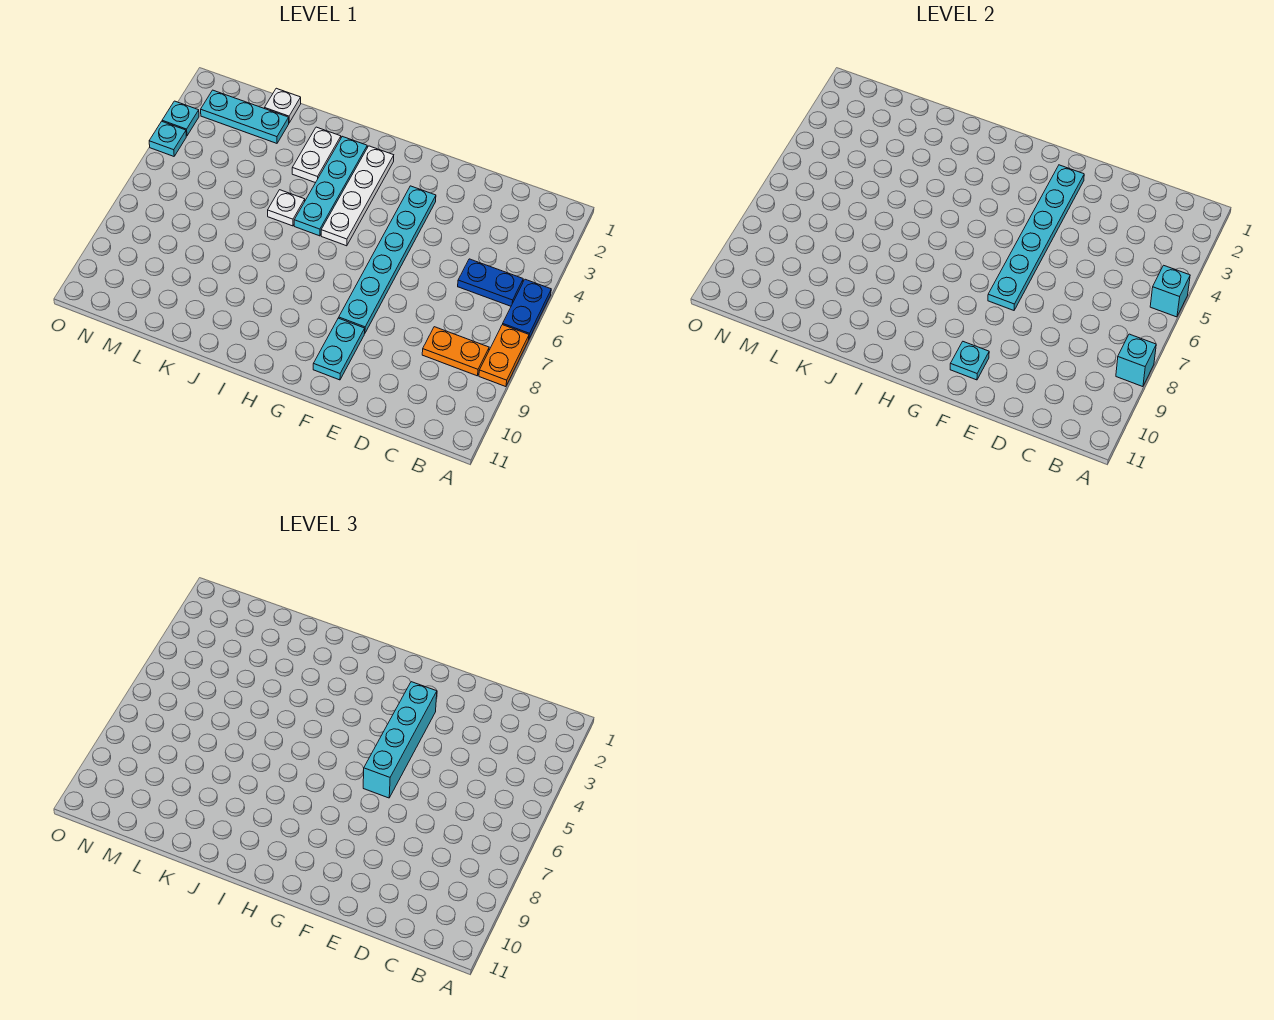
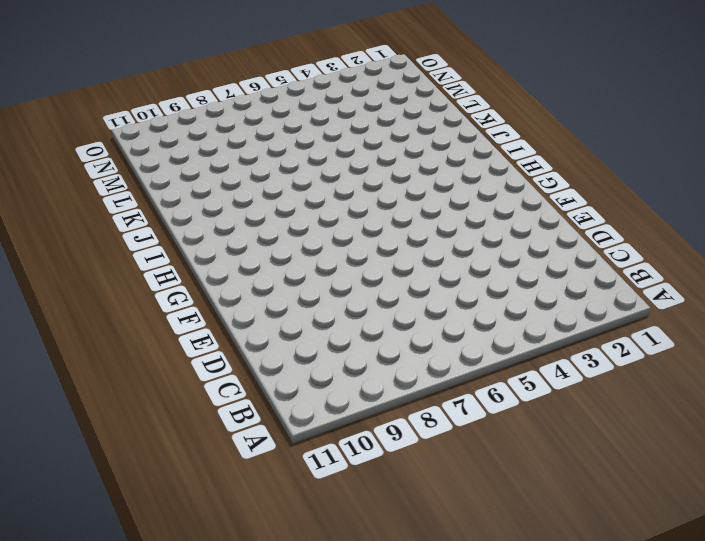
none -> blue plate A5:A6 level 1
none -> orange plate A7:A8 level 1
none -> blue plate B5:C5 level 1

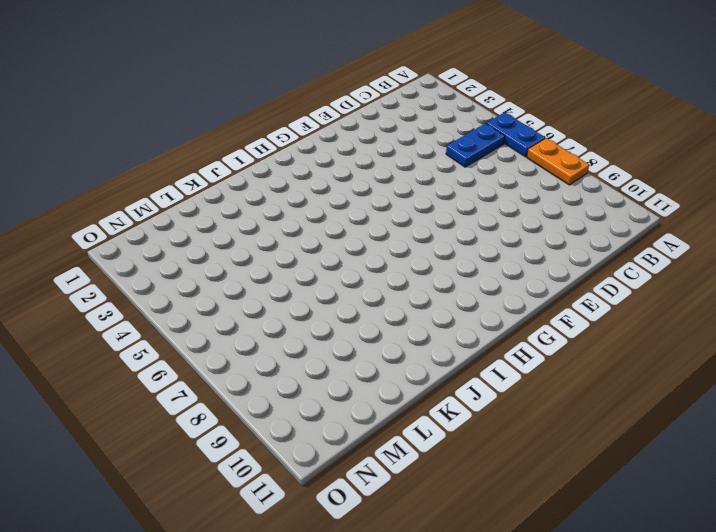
none -> orange plate B8:C8 level 1
none -> cyan plate F3:F8 level 1
none -> cyan plate F9:F10 level 1

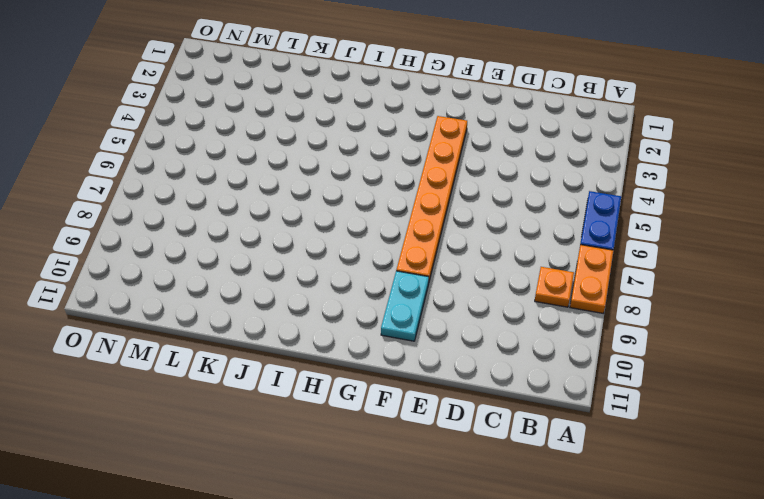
orange plate B8 level 1 -> orange plate B8:C8 level 1
orange plate F3:F8 level 1 -> cyan plate F3:F8 level 1
none -> blue plate B5:C5 level 1
none -> white plate H2:H5 level 1
none -> cyan plate I2:I5 level 1

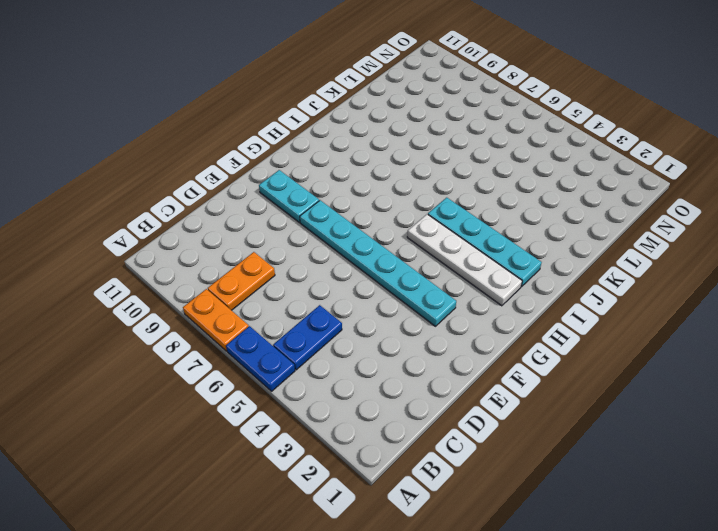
none -> white plate J2:J3 level 1
none -> white plate J5 level 1
none -> white plate L1 level 1

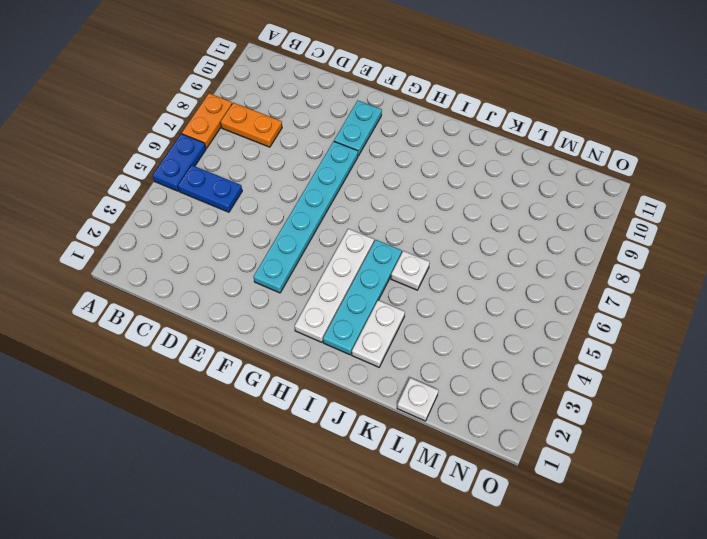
none -> cyan plate L2:N2 level 1
none -> cyan plate O3 level 1
none -> cyan plate O4 level 1

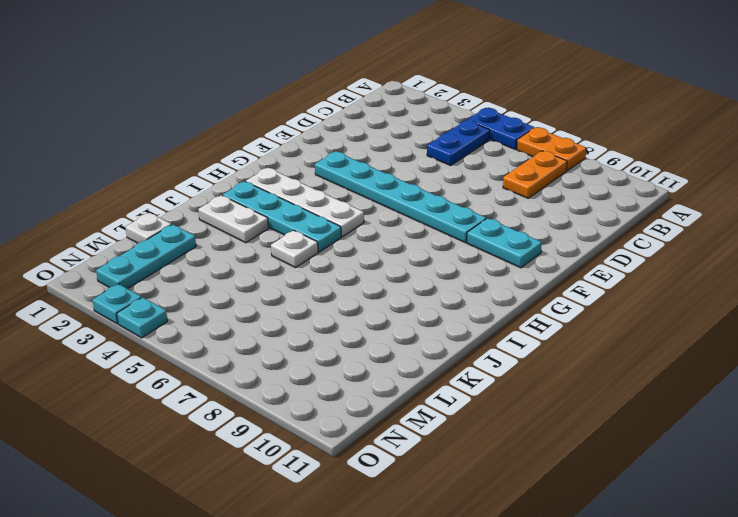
none -> cyan brick A5 level 2
none -> cyan brick A8 level 2
none -> cyan plate F2:F7 level 2

